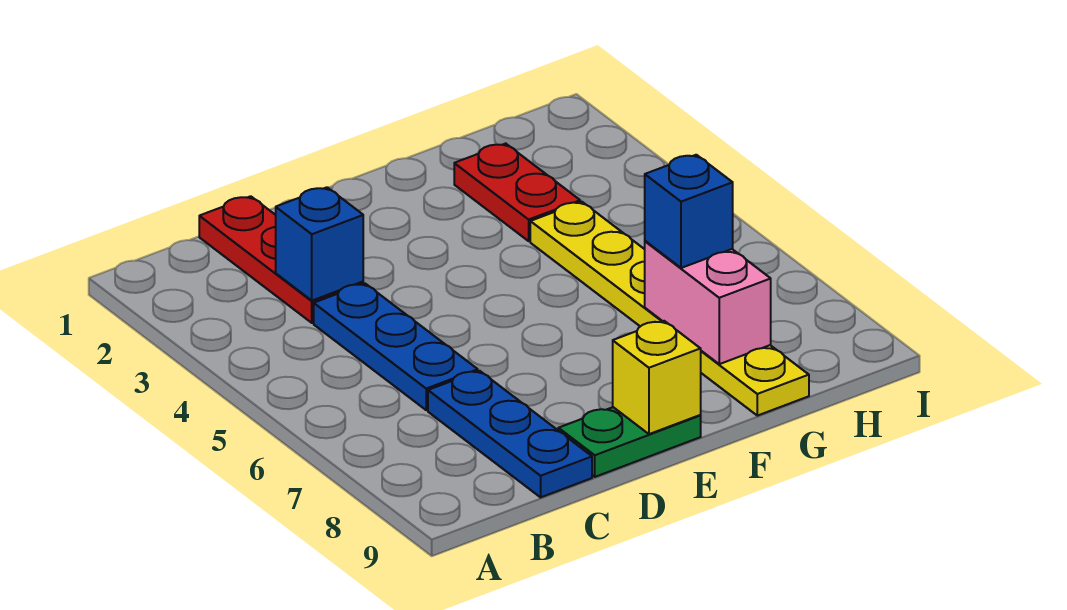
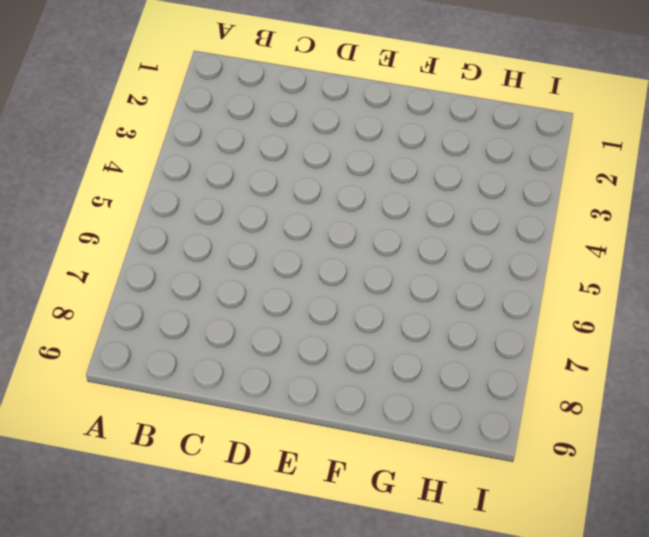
none -> red plate C1:C3 level 1
none -> blue plate C4:C6 level 1

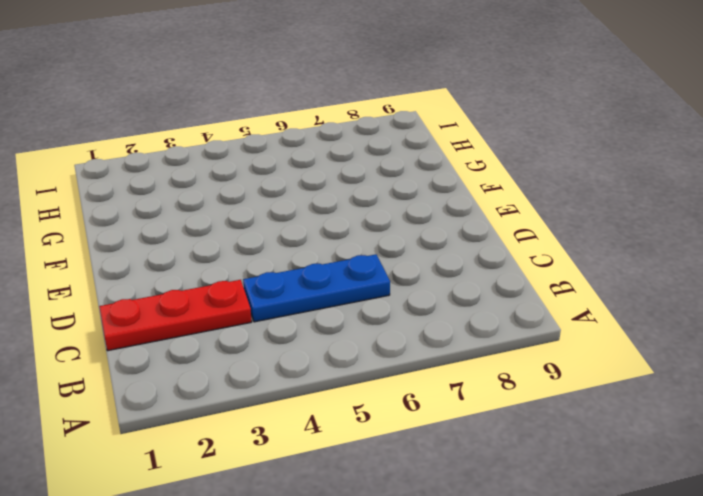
none -> blue plate C7:C9 level 1
none -> green plate D9:E9 level 1

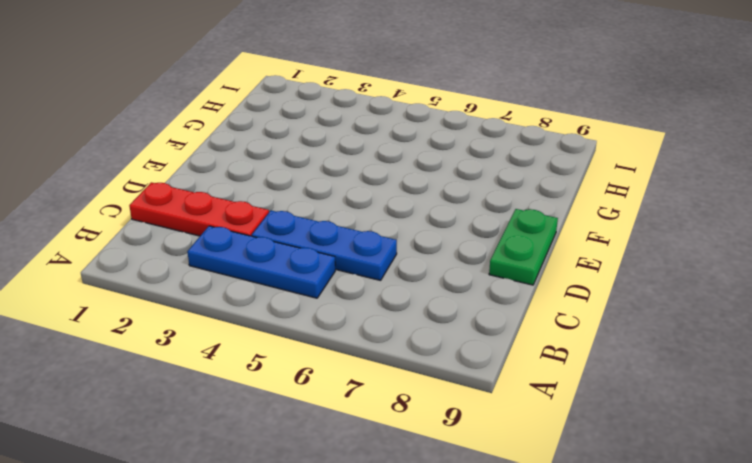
blue plate B3:B5 level 1 -> blue plate C7:C9 level 1
none -> red plate G2:G3 level 1
none -> yellow plate G4:G9 level 1

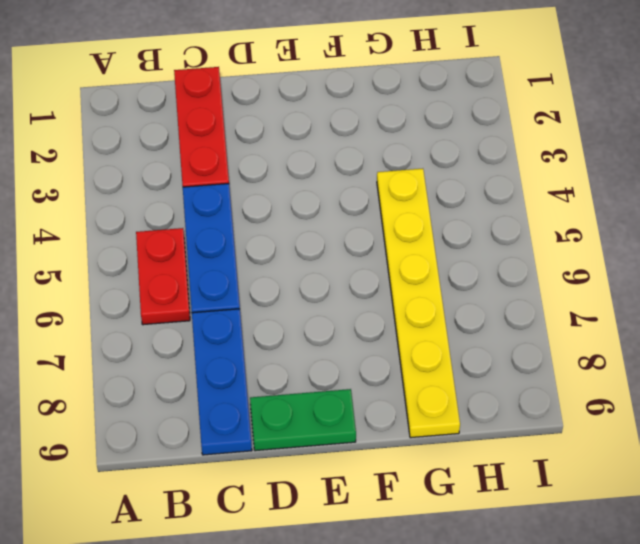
red plate B5:B6 level 1 -> red plate G2:G3 level 1
none -> blue brick C3 level 2
none -> yellow brick E9 level 2

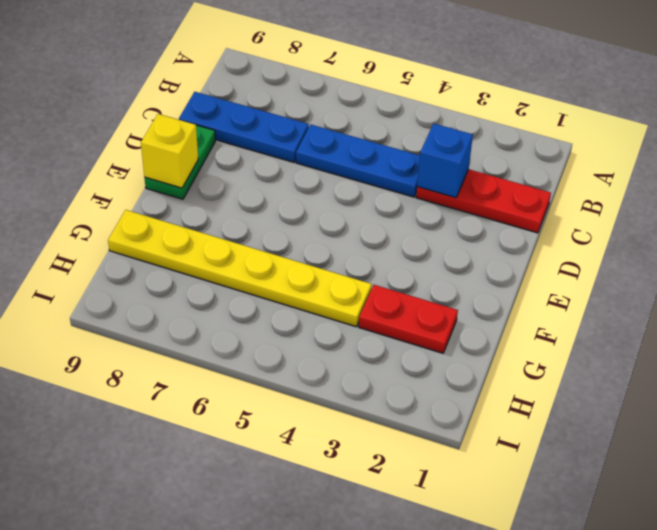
none -> pink brick G7:G8 level 2
none -> blue brick G7 level 3

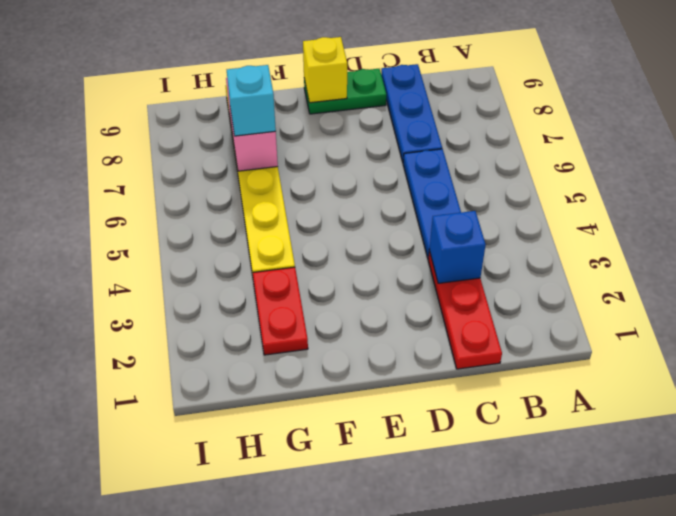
cyan brick G7 level 3 -> blue brick G7 level 3

